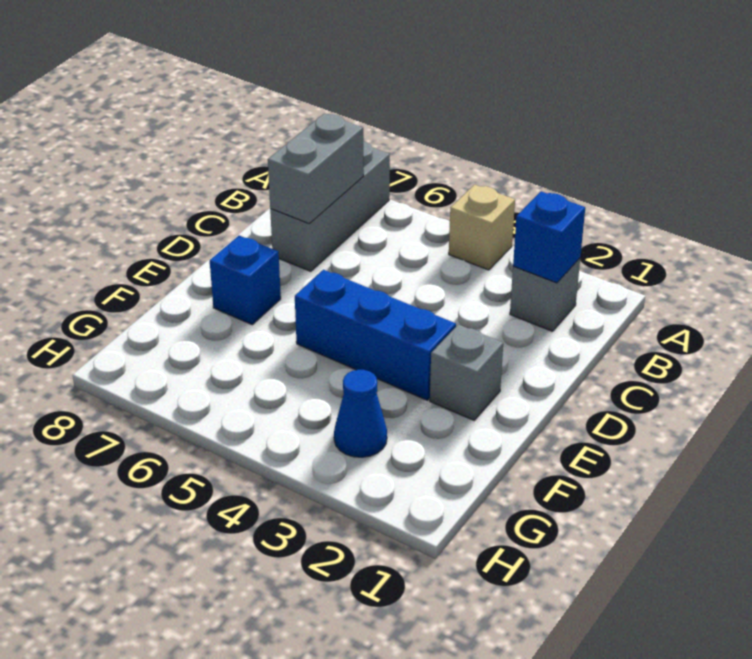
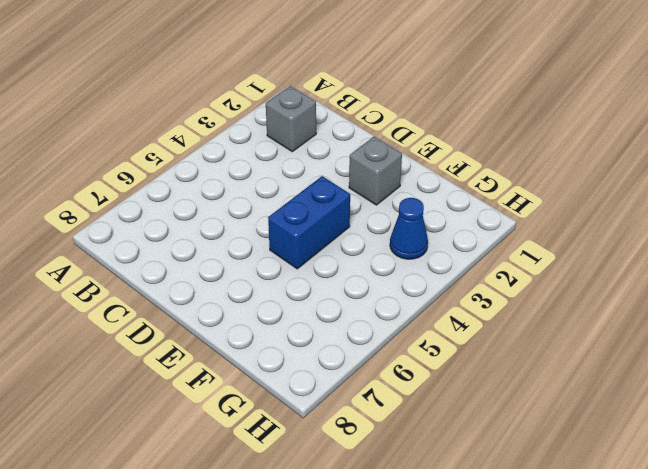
blue brick E4:E5 level 1 -> blue brick E3:E5 level 1
none -> tan brick A4 level 1
none -> grey brick A7:C7 level 1

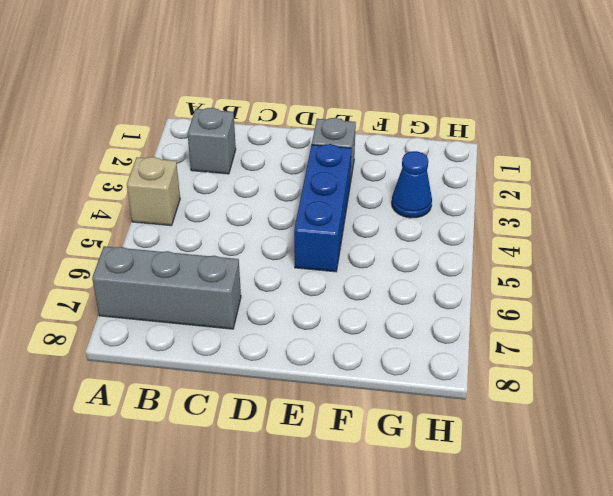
none -> blue brick E7 level 1
none -> blue brick B2 level 2

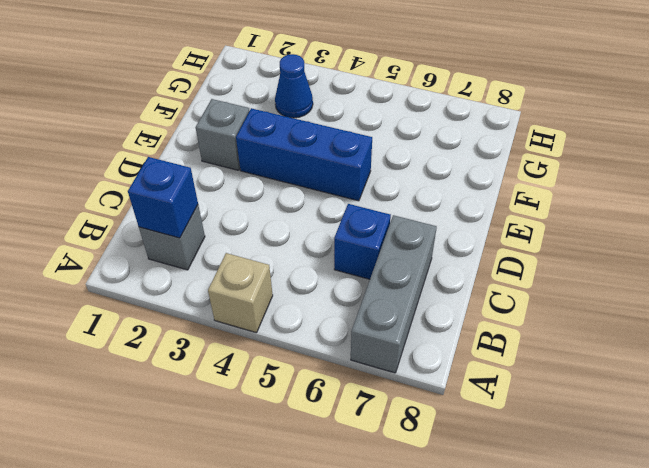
blue brick C6 level 1 -> blue brick E7 level 1
none -> grey brick B7:C7 level 2

